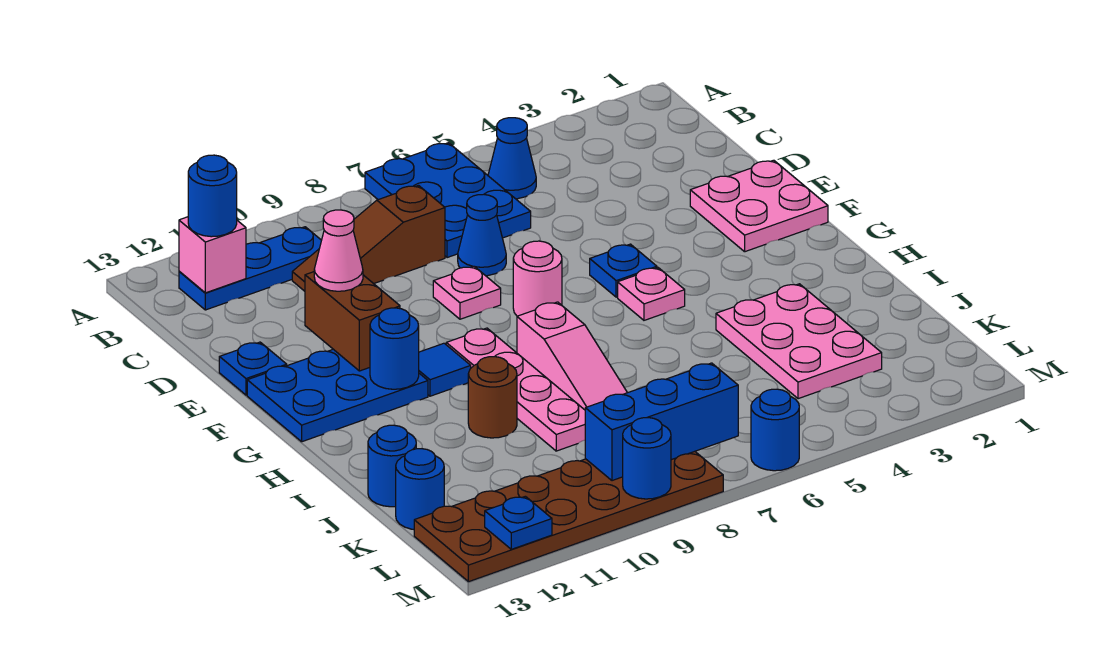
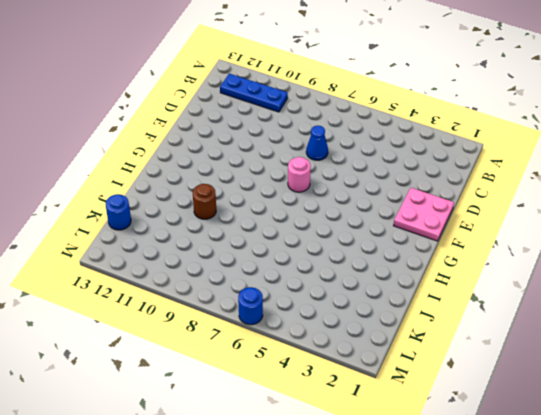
none -> blue plate A6:C7 level 1
none -> blue cone B5 level 1
none -> brown slope C8:C10 level 1 top 8

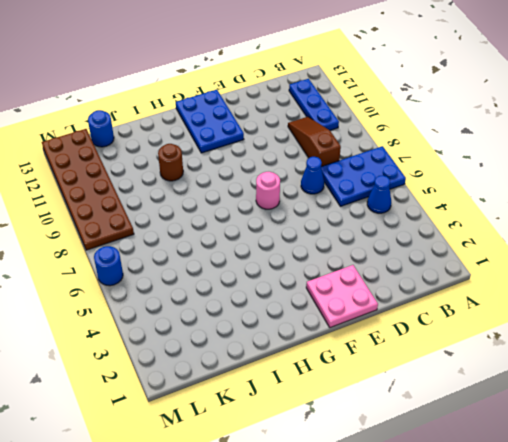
none -> pink plate E8 level 1
none -> blue plate E13 level 1
none -> blue plate F5 level 1

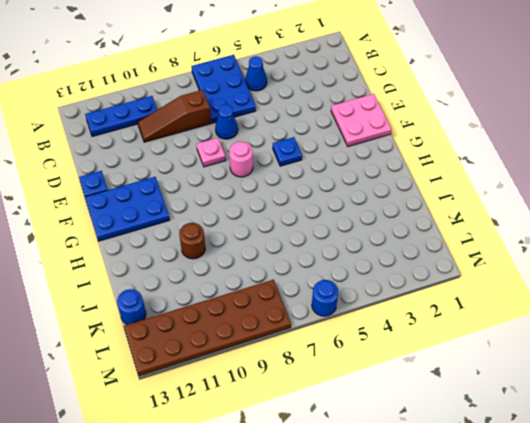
none -> pink plate G5 level 1
none -> pink plate G9:J9 level 1
none -> blue tile G10 level 1

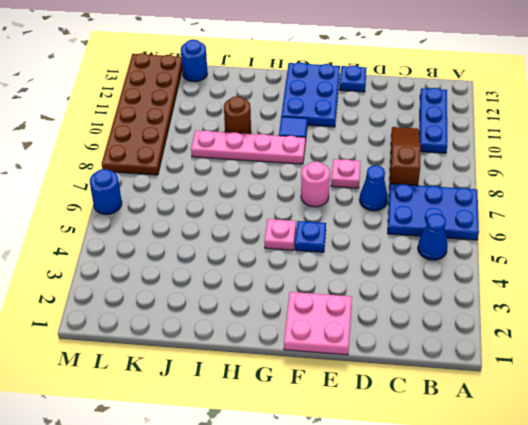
none -> pink slope H8:J8 level 1 top H
none -> pink plate I3:K4 level 1
none -> blue round brick J13 level 1

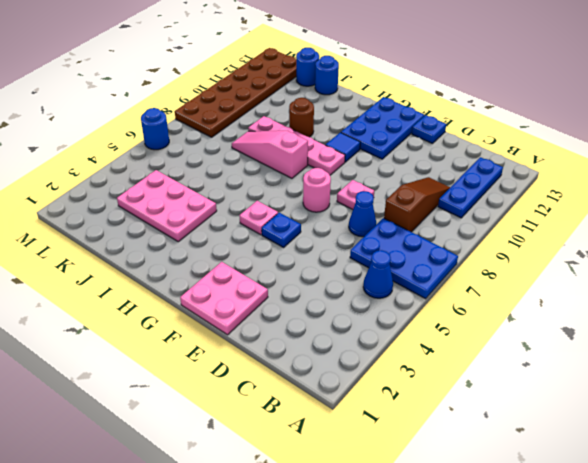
none -> pink brick B12 level 2
none -> brown brick E11:F11 level 2
none -> blue round brick G11 level 2

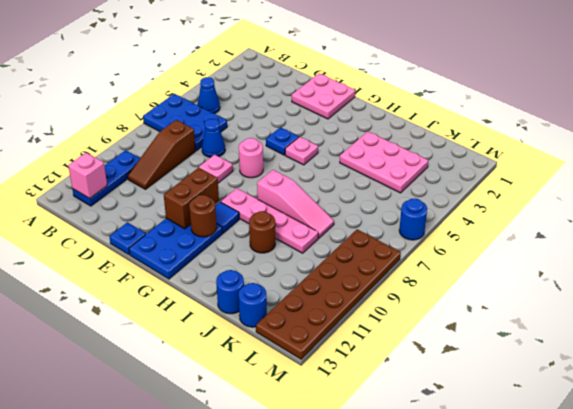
brown brick F10:F11 level 2 -> brown brick E11:F11 level 2
brown round brick G11 level 2 -> blue round brick G11 level 2
none -> blue brick L7:L9 level 2
none -> blue round brick M9 level 2
none -> blue plate M12 level 2

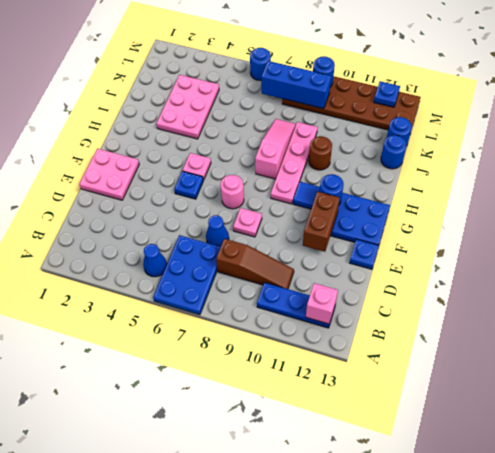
none -> blue round brick B12 level 3
none -> pink cone E11 level 3

